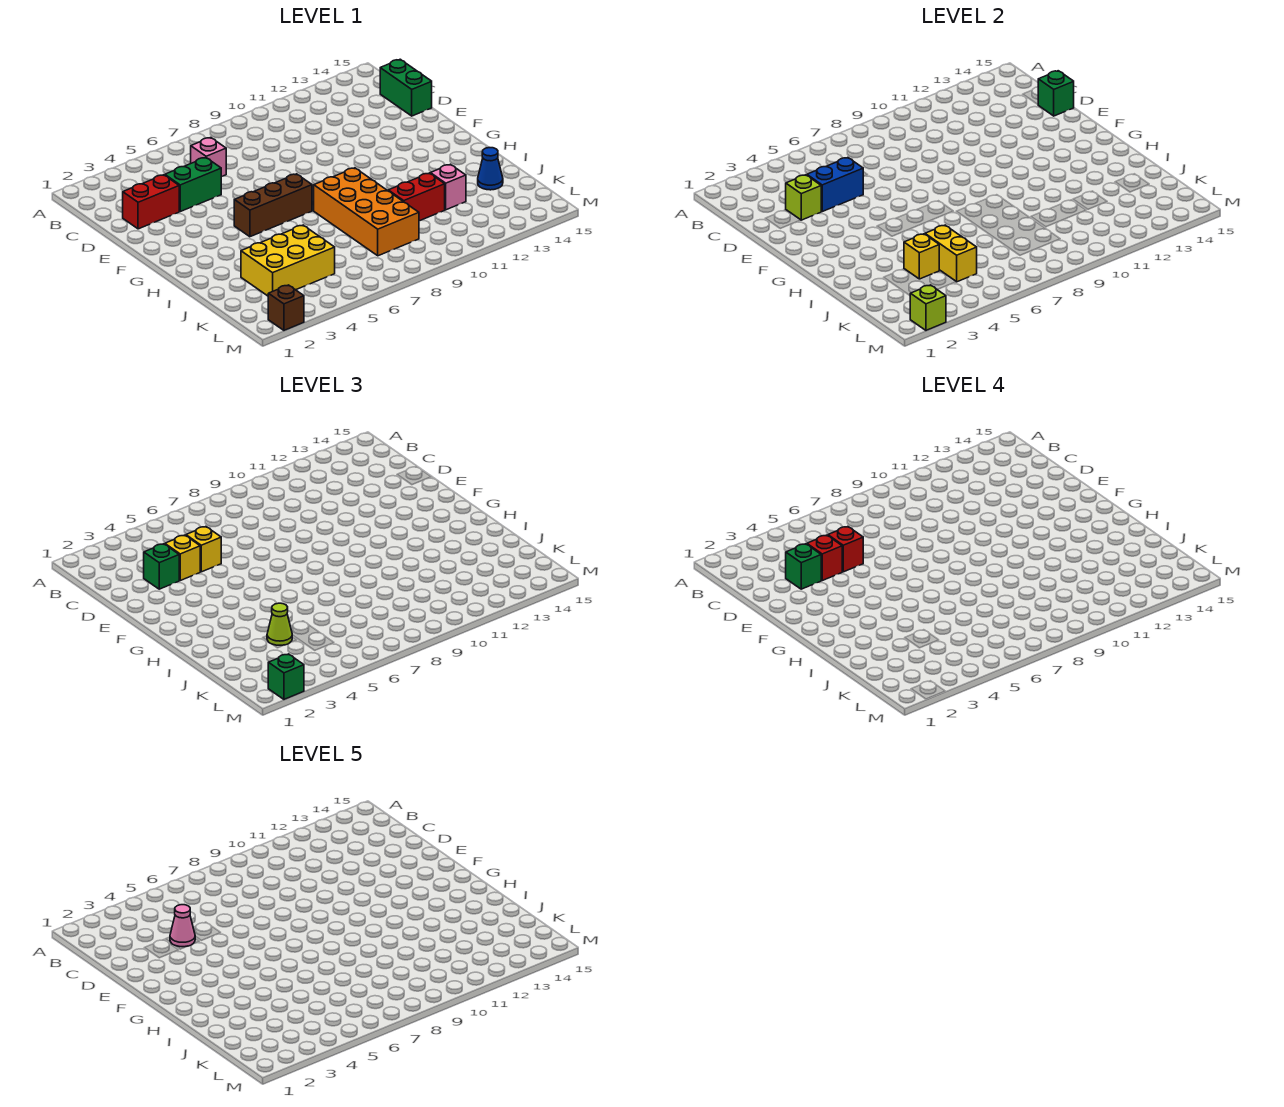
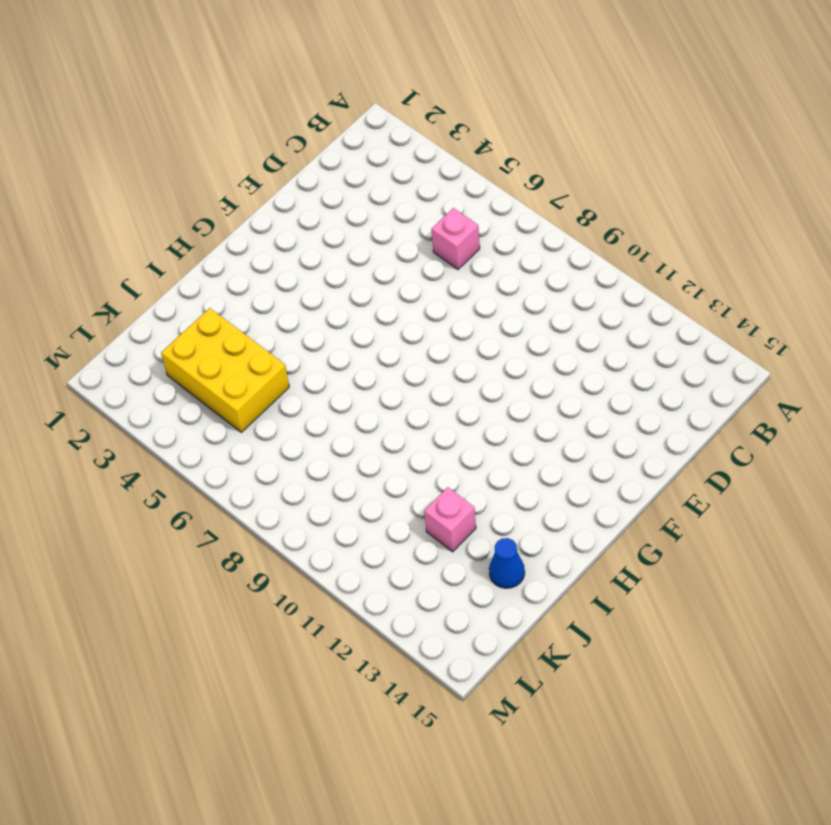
none -> green brick C15:D15 level 1
none -> red brick D2:D3 level 1
none -> green brick D4:D5 level 1

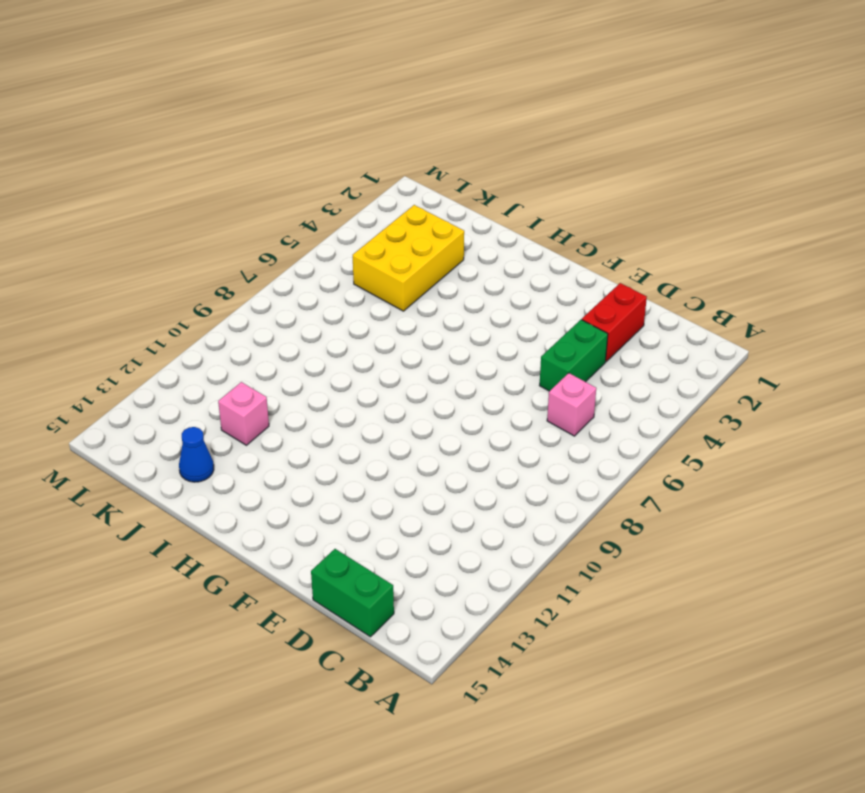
none -> brown brick G5:G7 level 1
none -> orange brick H8:K9 level 1
none -> red brick J10:J11 level 1

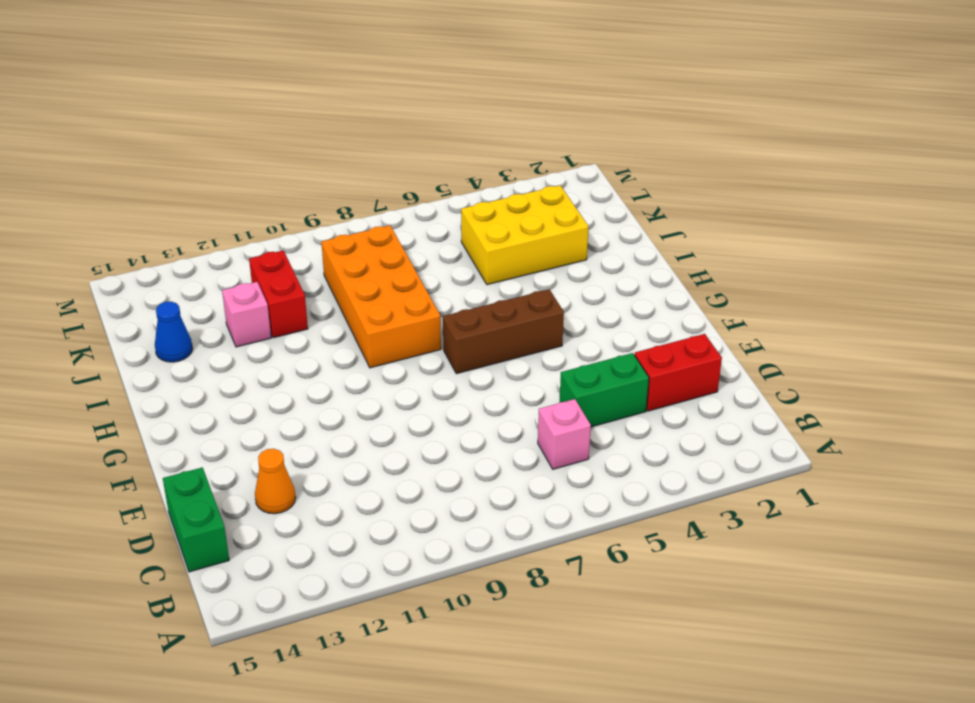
orange cone D13 level 1 -> none
red brick J11:K11 level 1 -> red brick J10:J11 level 1
none -> brown brick M2 level 1
none -> lime brick D3 level 2
none -> blue brick D4:D5 level 2

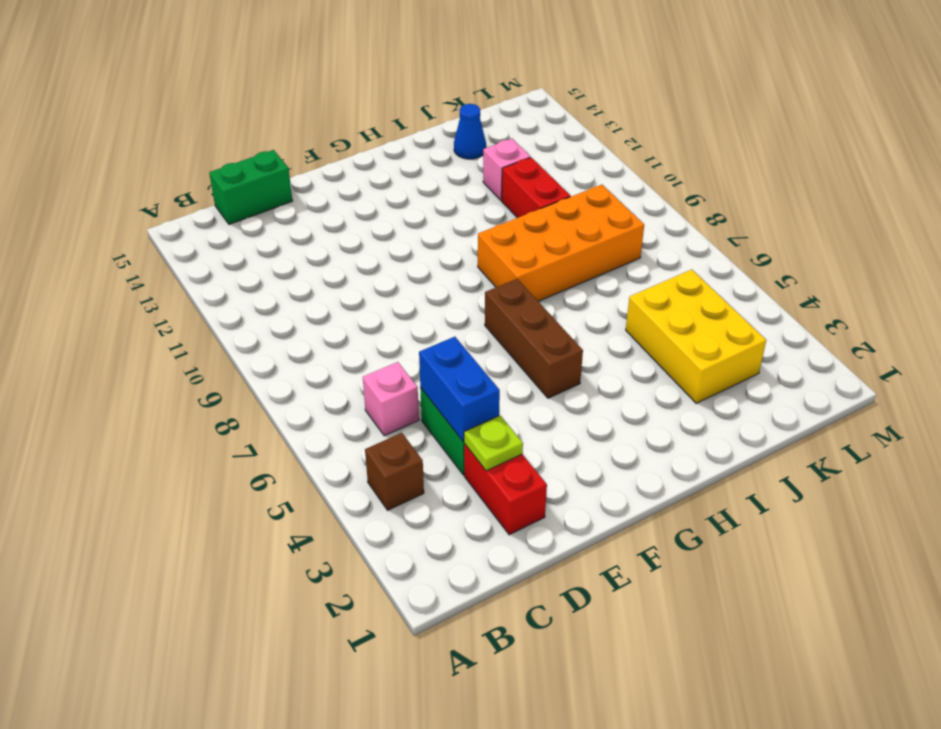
brown brick B4 level 1 -> brown brick M2 level 1
lime plate D3 level 2 -> lime brick D3 level 2
none -> green brick D15 level 2
none -> yellow brick J4 level 2
none -> yellow brick J5:K5 level 2

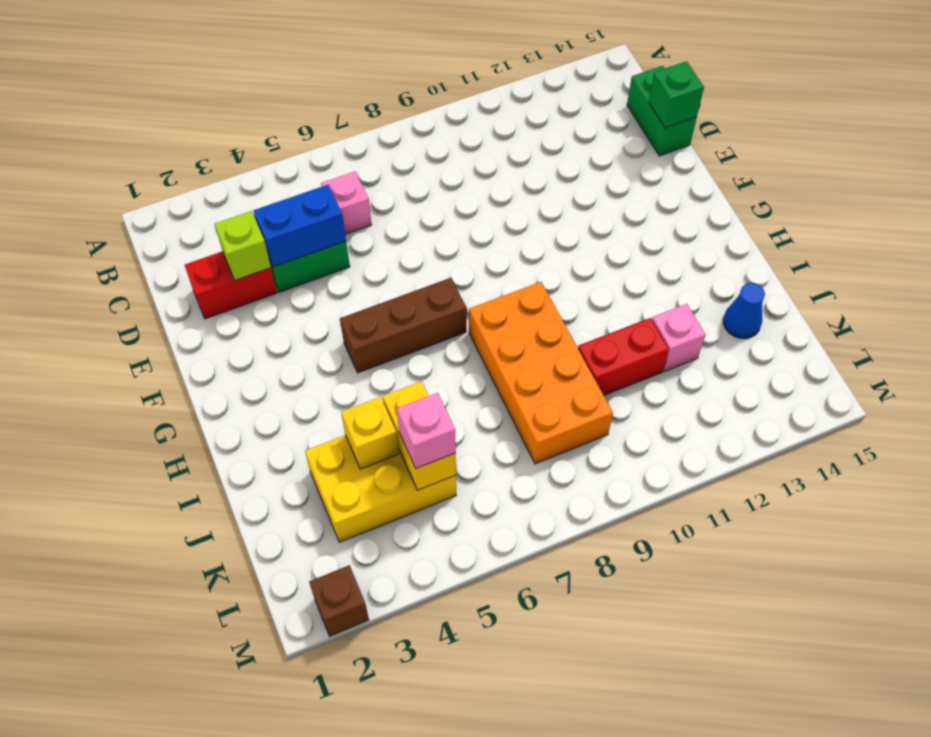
pink brick K5 level 3 -> none
none -> lime brick M2 level 2
none -> green brick D3 level 3
none -> yellow brick D4 level 3

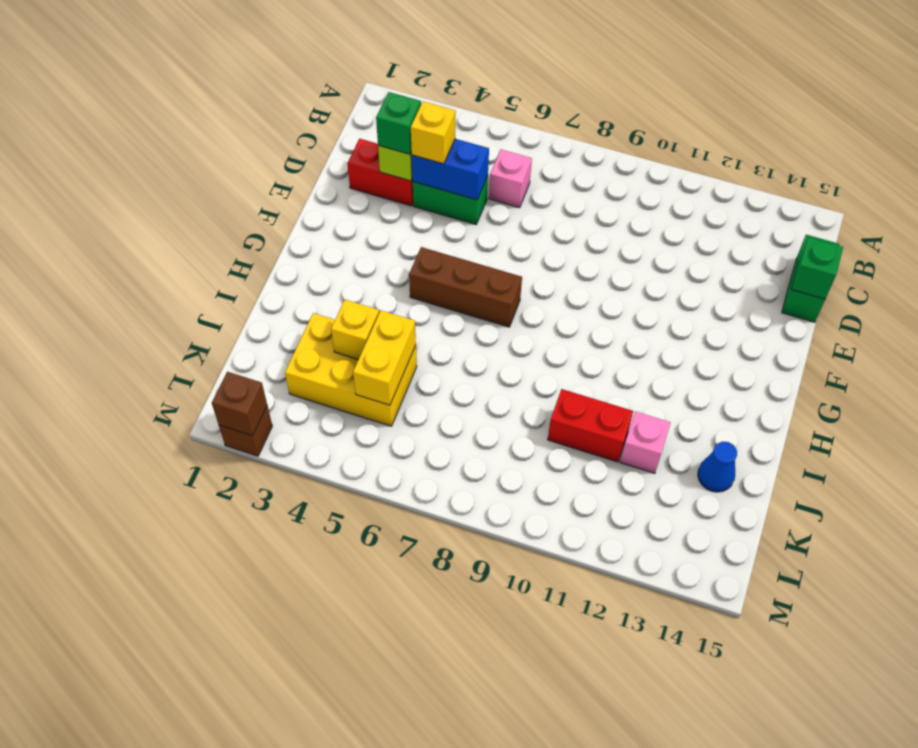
brown brick M2 level 2 -> lime brick M2 level 2
none -> orange brick H8:K9 level 1
none -> yellow brick D5 level 3
none -> lime cone J4 level 3

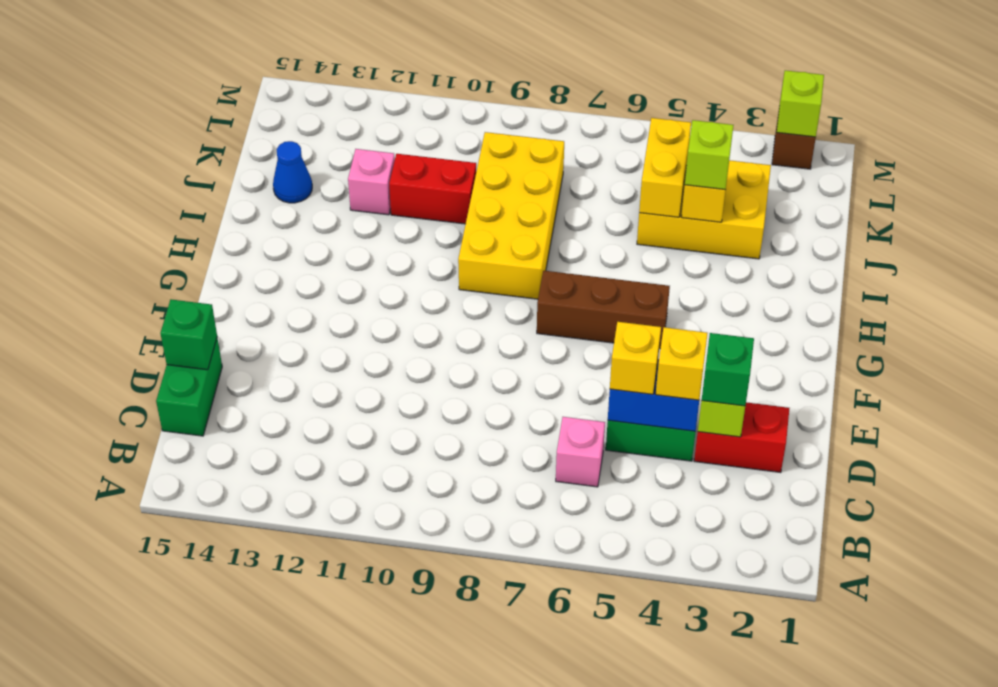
yellow brick H8:K9 level 1 -> orange brick H8:K9 level 1
lime brick J4 level 3 -> lime cone J4 level 3
none -> green brick M2 level 3
none -> green brick D3 level 4
none -> red brick D4 level 4

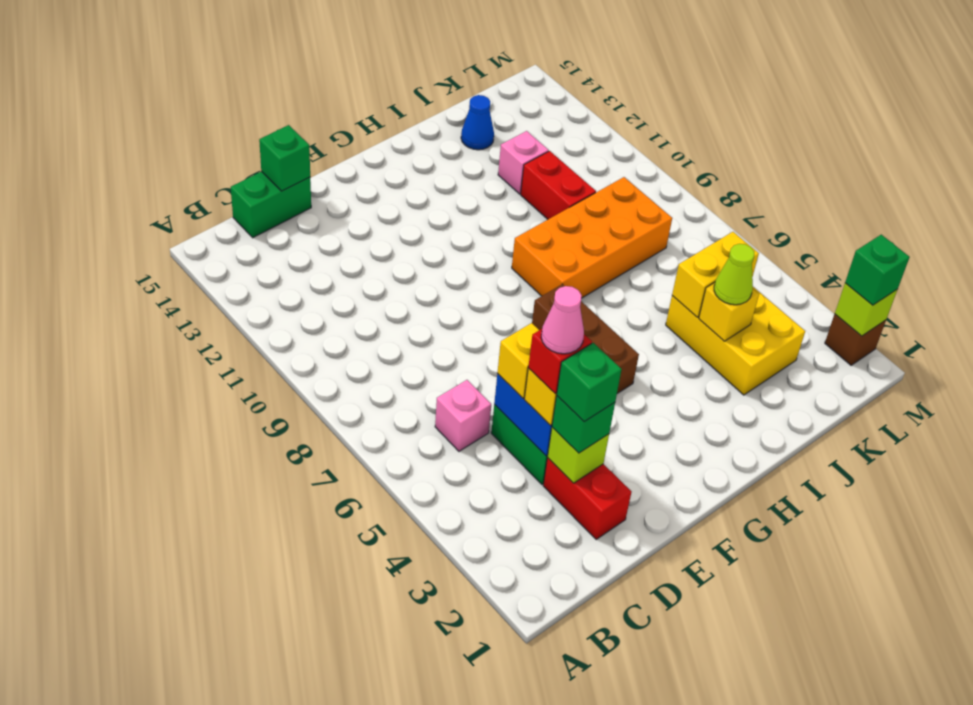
none -> red brick D5 level 4

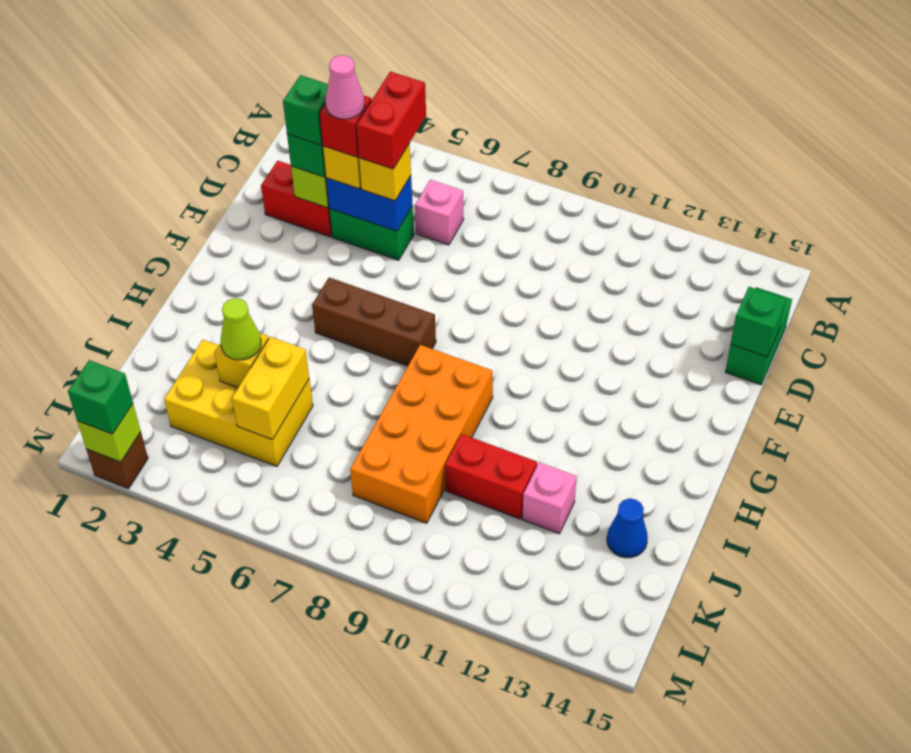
red brick C5:D5 level 4 -> red brick D5 level 4

